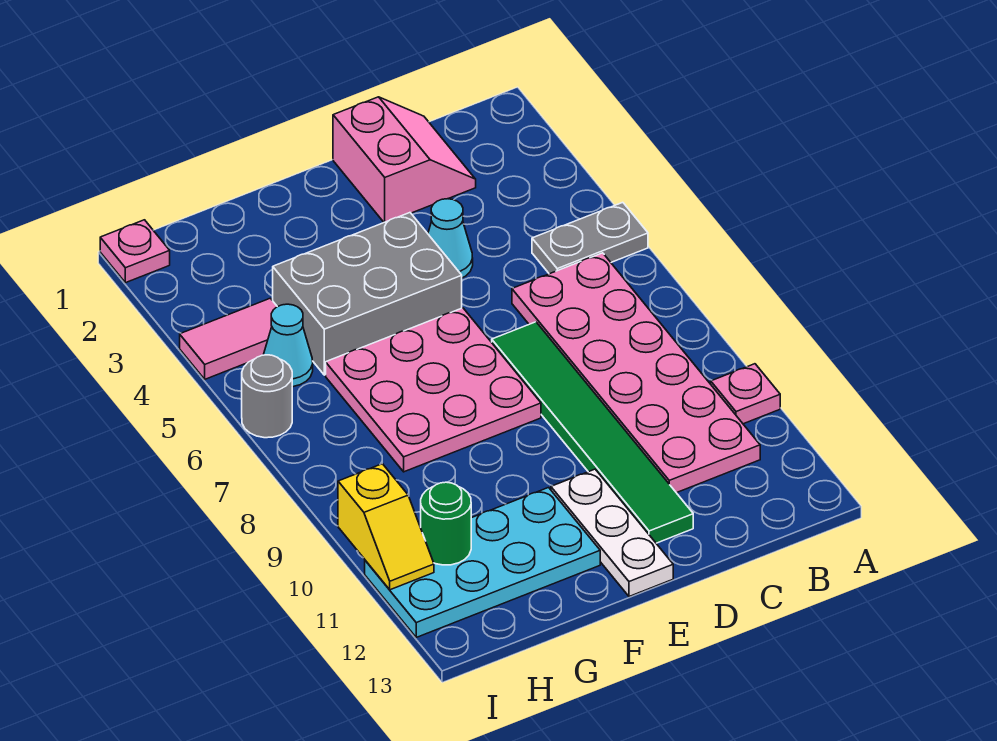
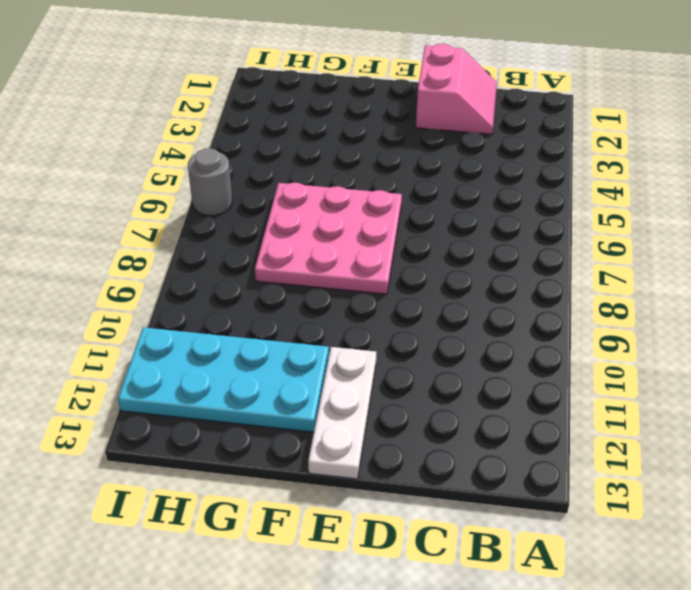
none -> grey plate A5:B5 level 1
none -> pink plate A10 level 1
none -> pink plate B6:C11 level 1

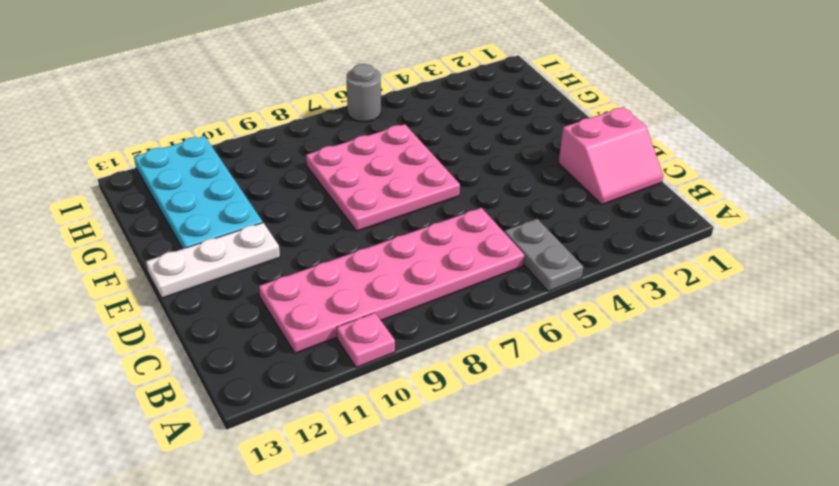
none -> cyan cone D4 level 1
none -> green tile D7:D12 level 1
none -> grey brick E4:G5 level 1

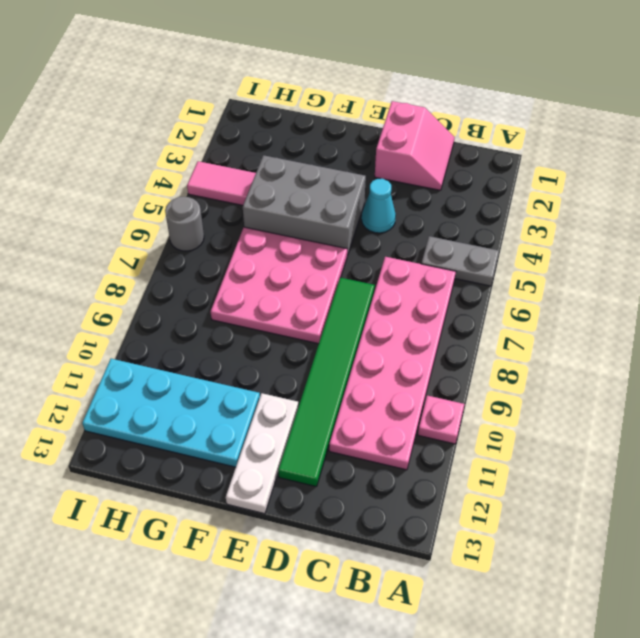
none -> cyan cone H5 level 1
none -> pink plate I1 level 1
none -> green round brick H11 level 2

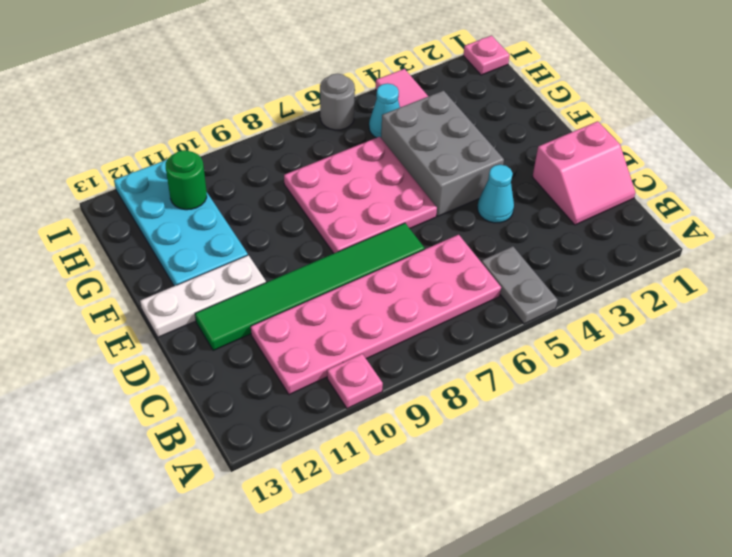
none -> yellow slope I10:I11 level 2 top 10

